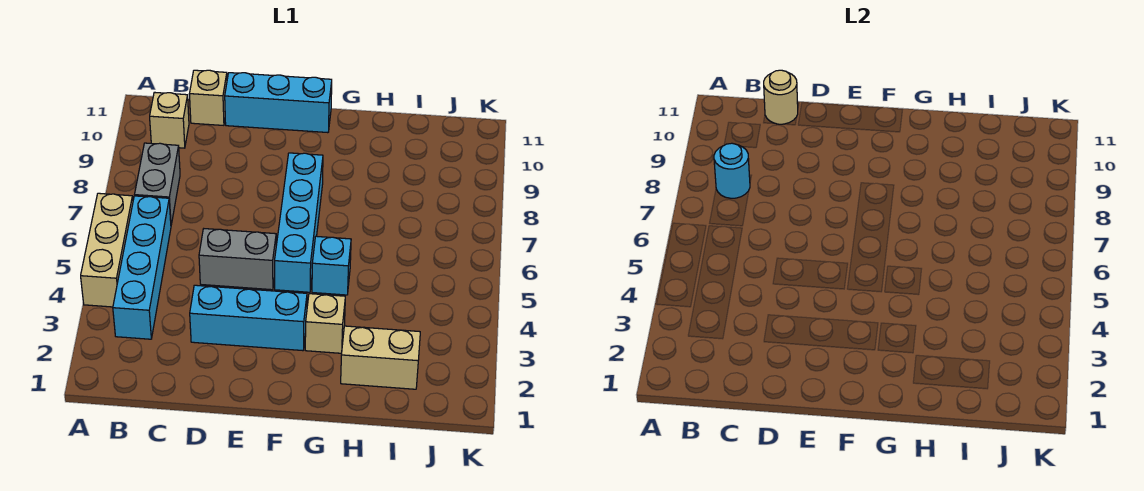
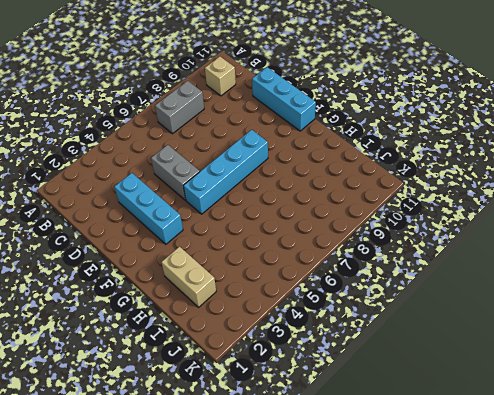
none -> tan brick A4:A6 level 1
none -> cyan brick B3:B6 level 1
none -> tan brick C11 level 1

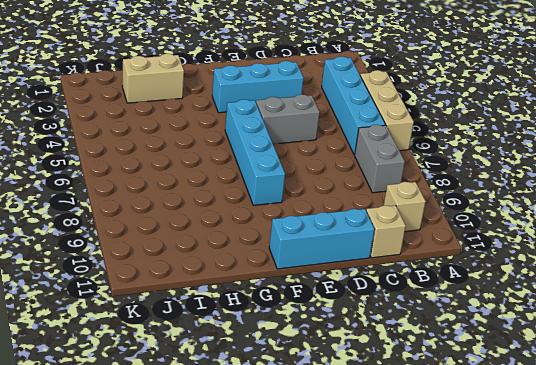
none -> tan brick G3 level 1
none -> cyan brick G5 level 1
none -> cyan round brick B8 level 2

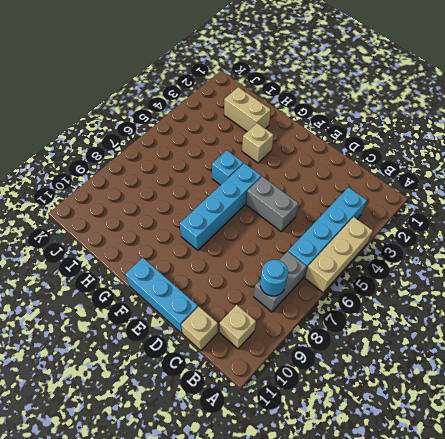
none -> cyan brick D3:F3 level 1
none -> tan round brick C11 level 2

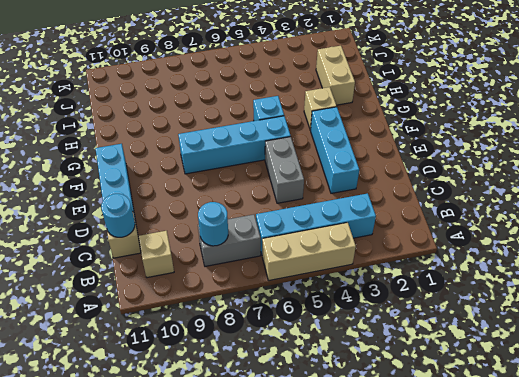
cyan round brick C11 level 2 -> tan round brick C11 level 2

